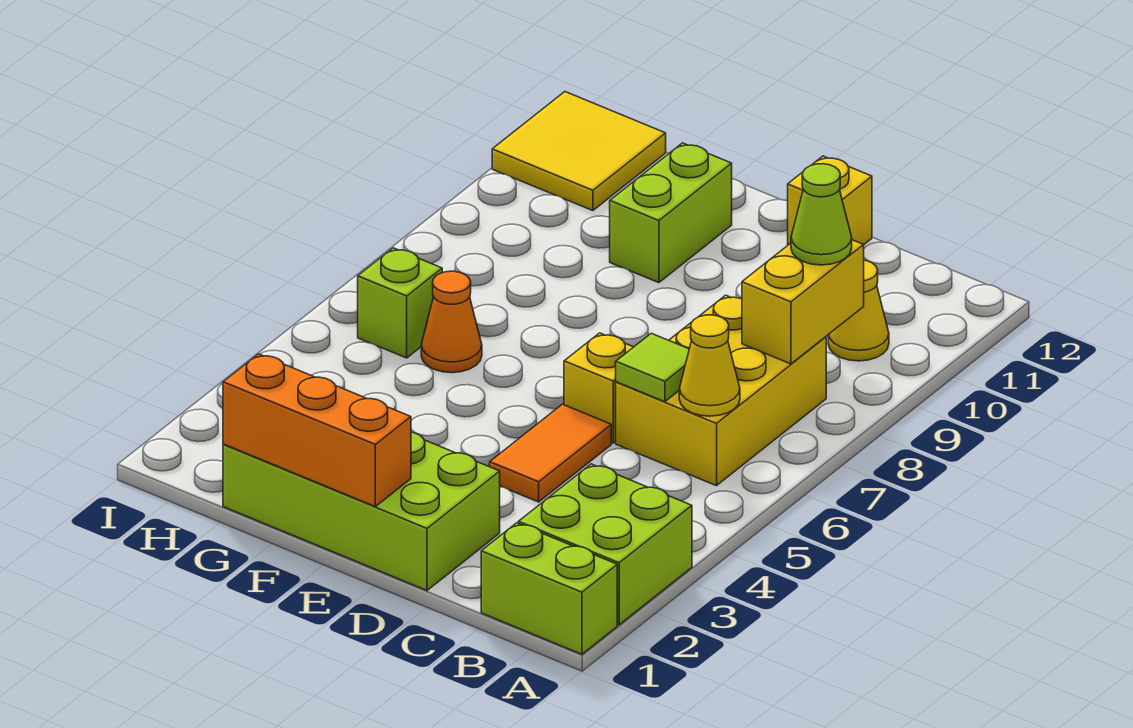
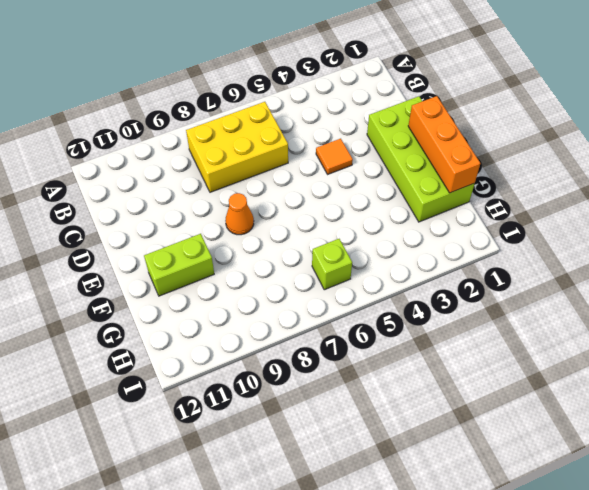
orange tile D4 level 1 -> orange tile D4:D5 level 1
orange cone E8 level 1 -> orange cone G6 level 1
none -> lime brick A1:B1 level 1
none -> lime brick A2:B3 level 1
none -> yellow cone B10 level 1

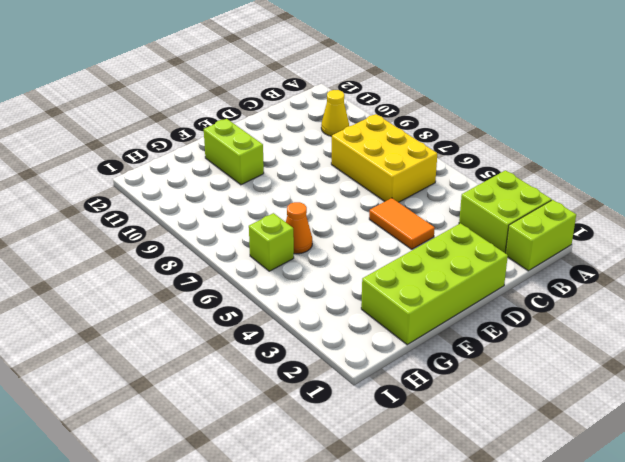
none -> yellow brick D6 level 1
none -> yellow brick D12 level 1
none -> yellow tile H11:I12 level 1

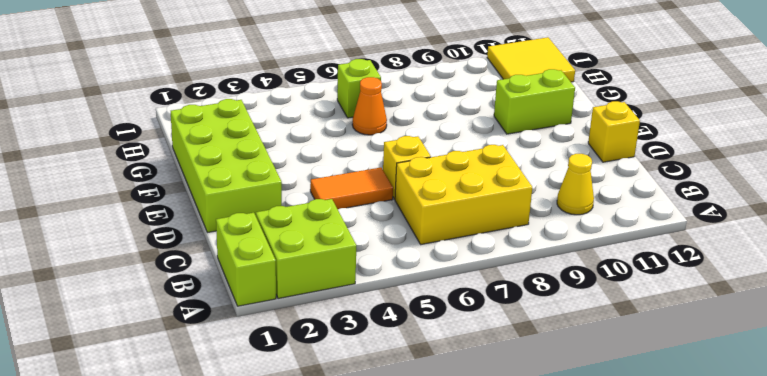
none -> yellow cone B6 level 2
none -> yellow brick B8:B9 level 2
none -> lime tile C6 level 2

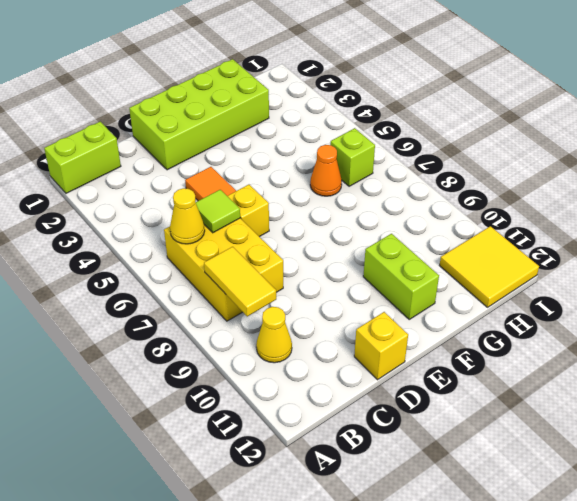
yellow tile B8:B9 level 2 -> yellow brick B8:B9 level 2
none -> lime brick A2:B3 level 1
none -> orange brick E1:G1 level 2
none -> lime cone B9 level 3

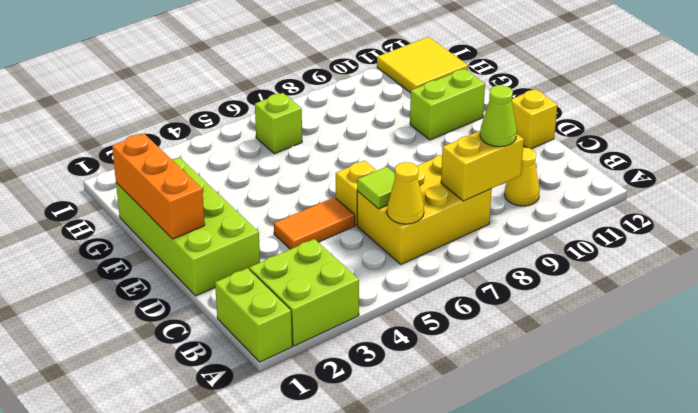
none -> orange cone G6 level 1

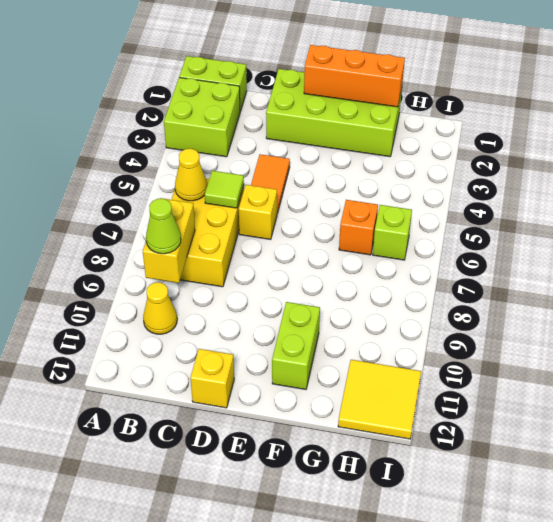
orange brick G6 level 1 -> orange cone G6 level 1

